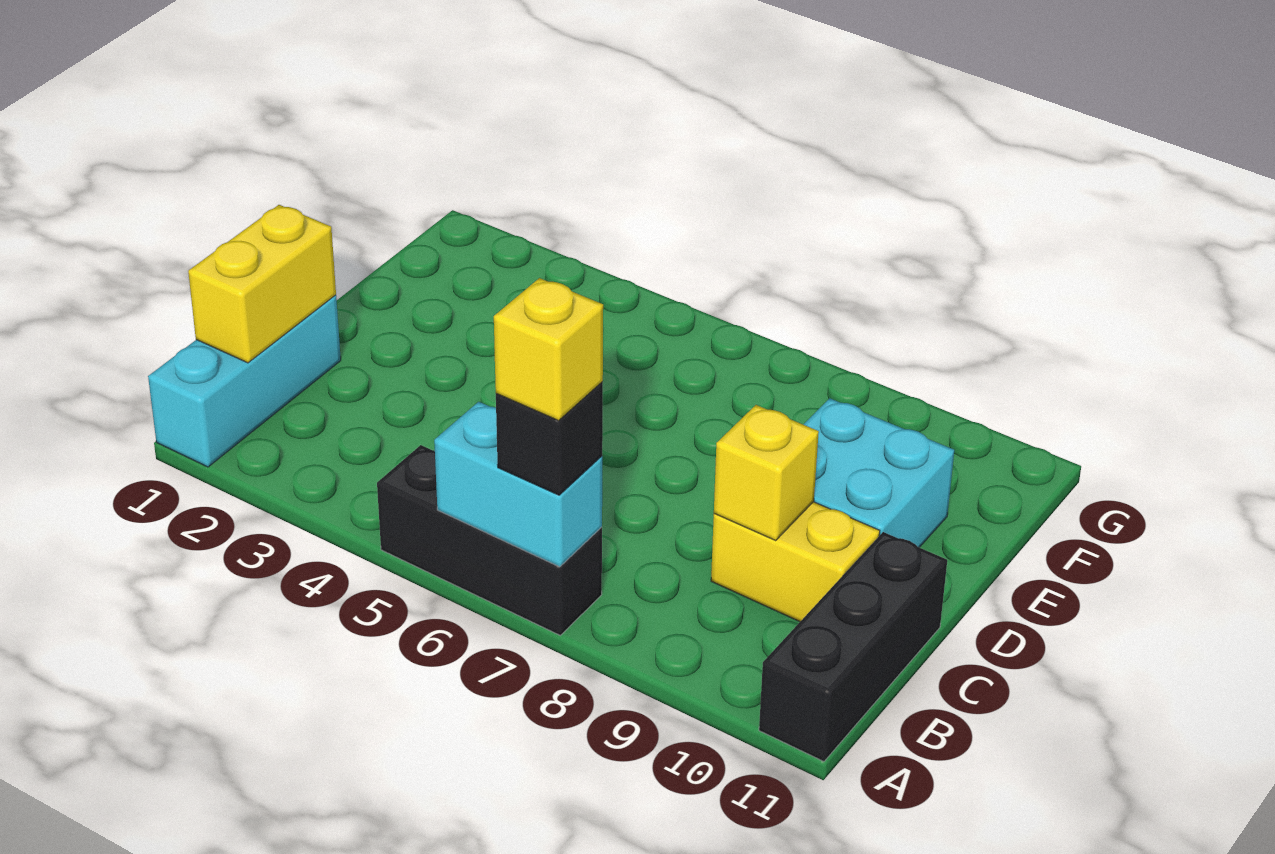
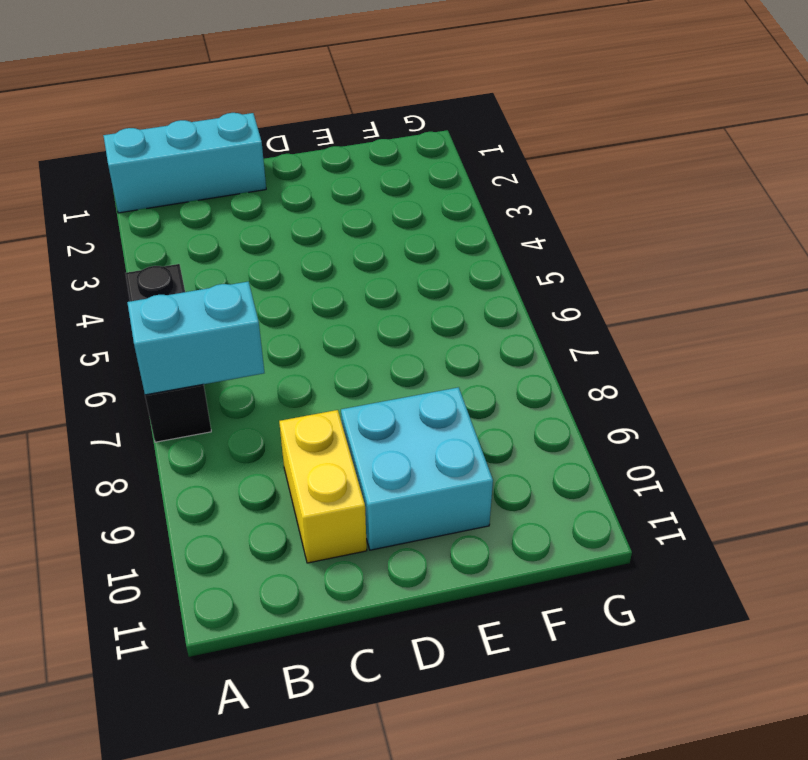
cyan brick A7:B7 level 2 -> cyan brick A6:A7 level 2
none -> black brick A11:C11 level 1
none -> yellow brick B1:C1 level 2

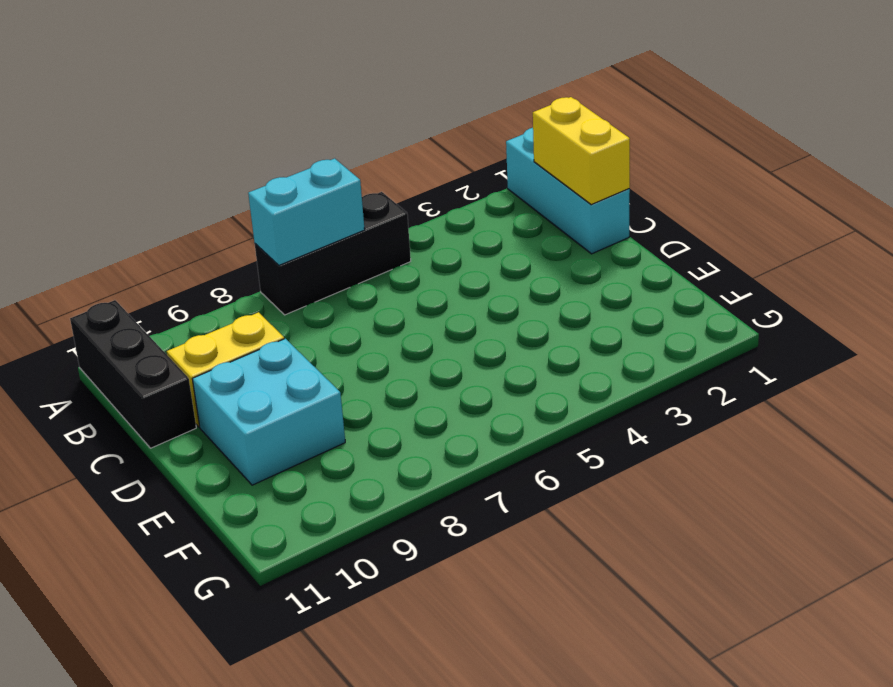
none -> yellow brick C9 level 2
none -> black brick A7 level 3

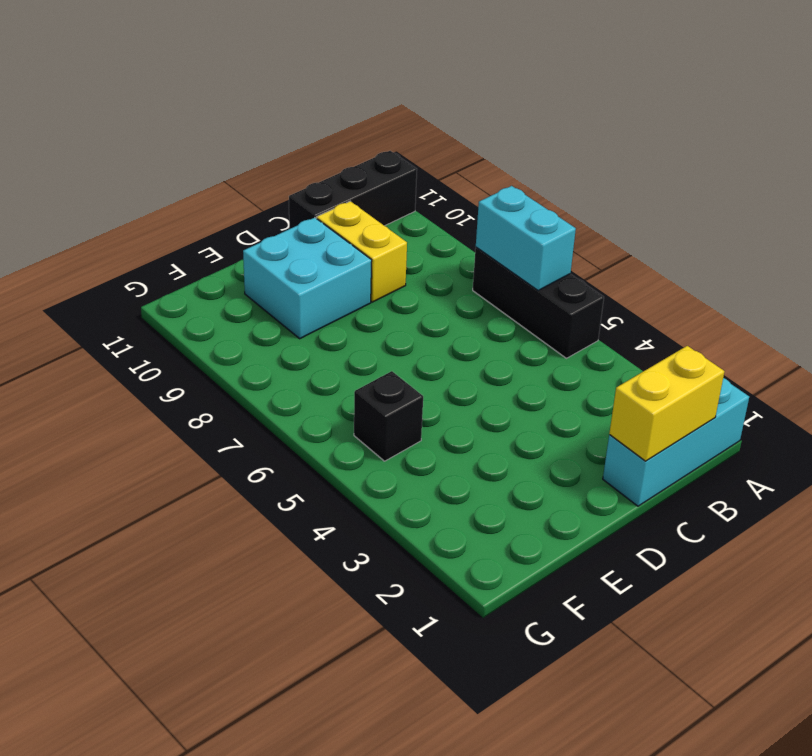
black brick F5 level 1 -> black brick A7 level 3
none -> yellow brick C9 level 2
none -> yellow brick A7 level 4

